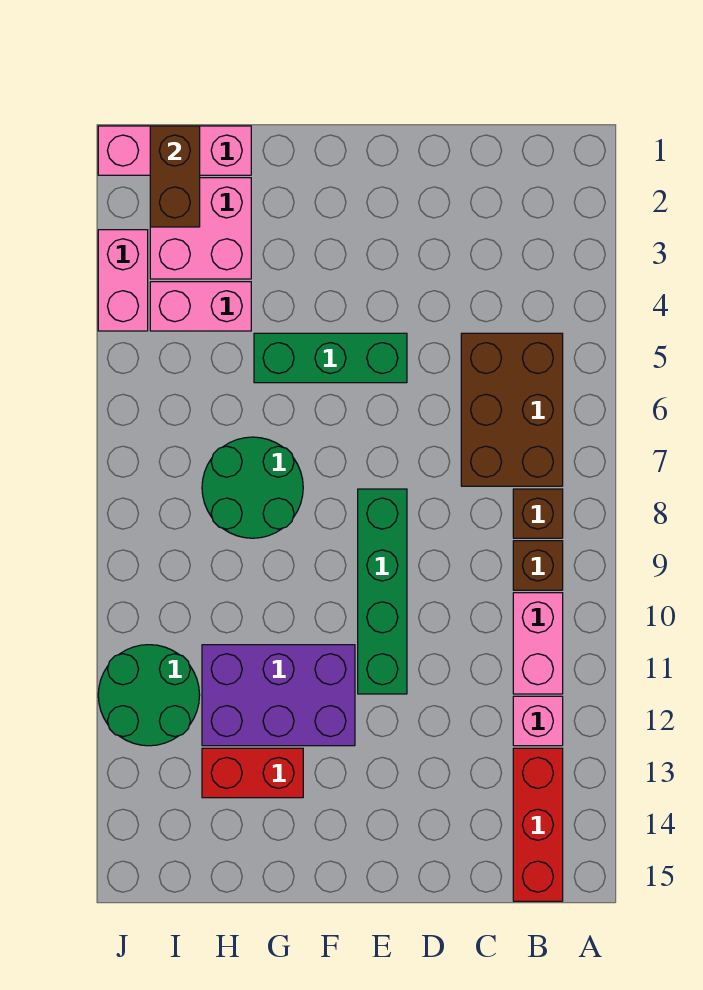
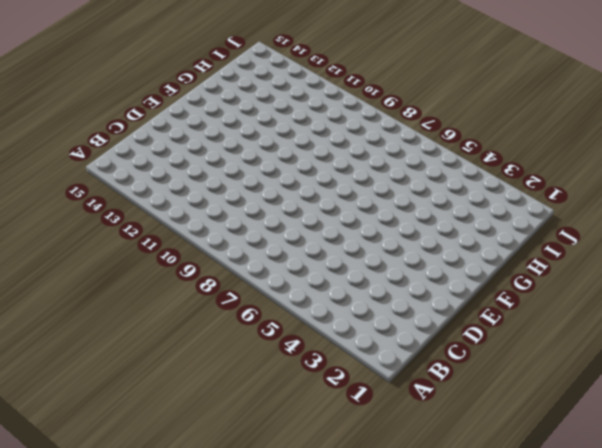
none -> brown brick B5:C7 level 1
none -> brown brick B8 level 1
none -> brown brick B9 level 1

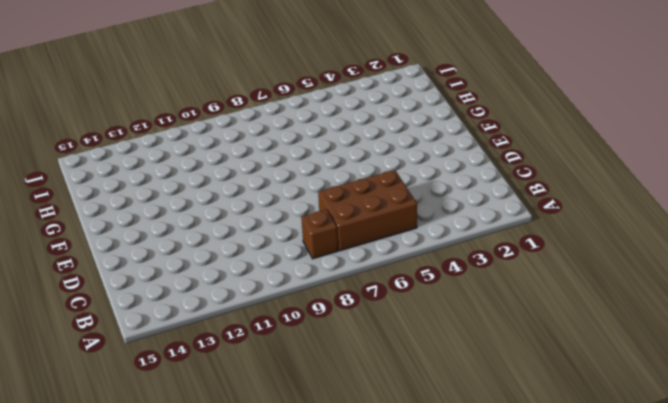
none -> brown brick B9 level 1
none -> pink brick B10:B11 level 1
none -> pink brick B12 level 1

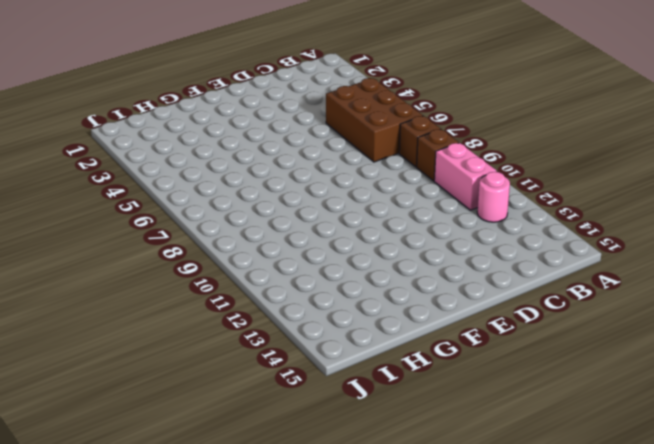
pink round brick B12 level 1 -> pink brick B12 level 1
none -> red brick B13:B15 level 1
none -> green brick E5:G5 level 1
none -> green brick E8:E11 level 1

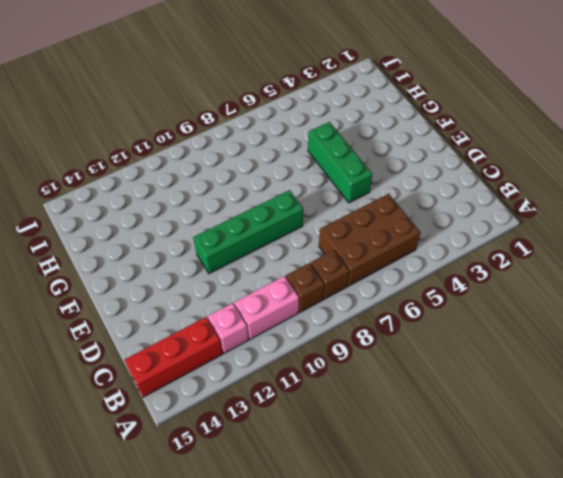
none -> purple brick F11:H12 level 1
none -> green round brick G7:H8 level 1
none -> red brick G13:H13 level 1

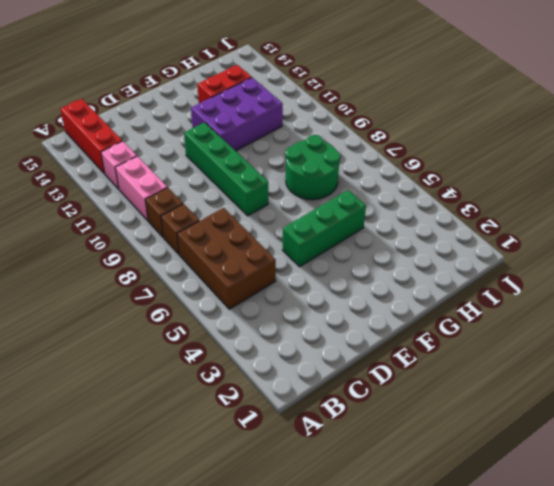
none -> pink brick H1:J1 level 1
none -> pink brick H2:I3 level 1
none -> pink brick H4:I4 level 1

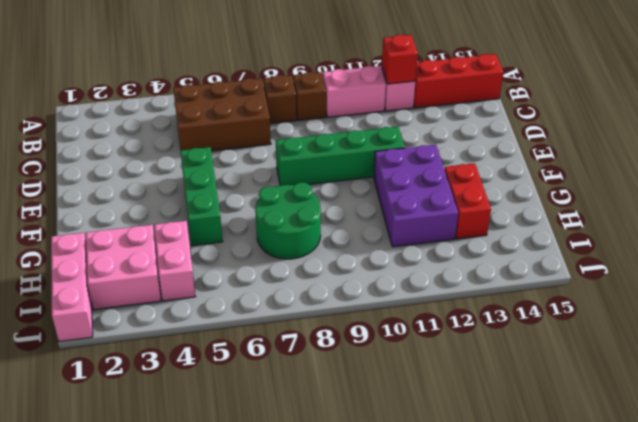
red brick B12 level 2 -> none
none -> green round brick I11:J12 level 1
none -> pink brick J3:J4 level 1
none -> brown brick I1:I2 level 2

